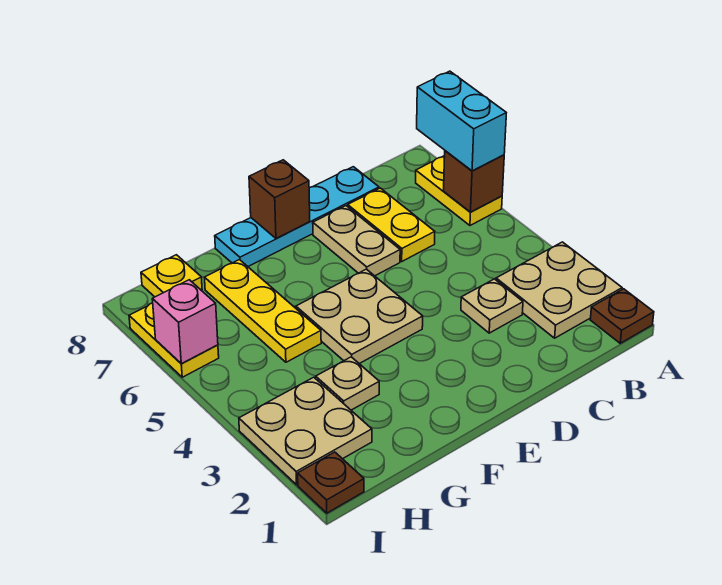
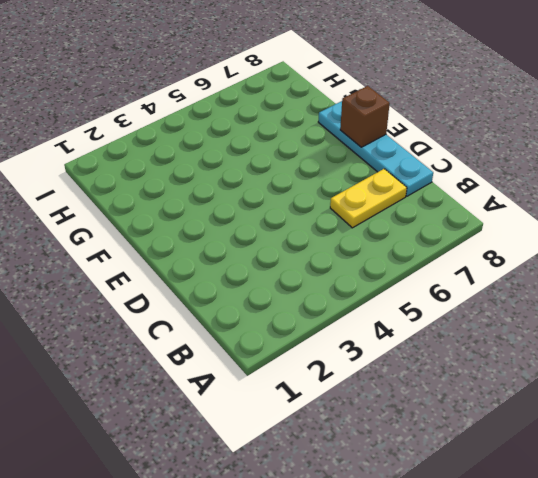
none -> brown plate A1 level 1
none -> tan plate A2:B3 level 1
none -> yellow plate A6:A7 level 1

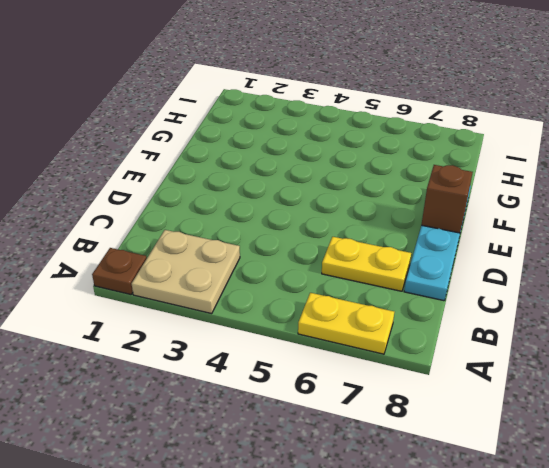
none -> tan plate C3 level 1
none -> tan plate D6:D7 level 1
none -> tan plate E4:F5 level 1

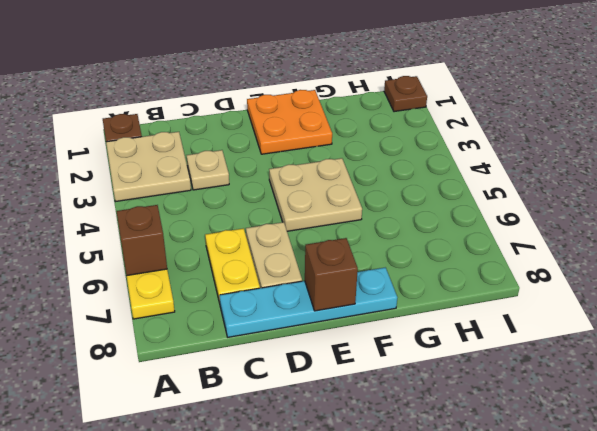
orange plate E1:F2 level 1 -> none
none -> tan plate G3 level 1
none -> yellow plate G5:G7 level 1
none -> tan plate H2:I3 level 1

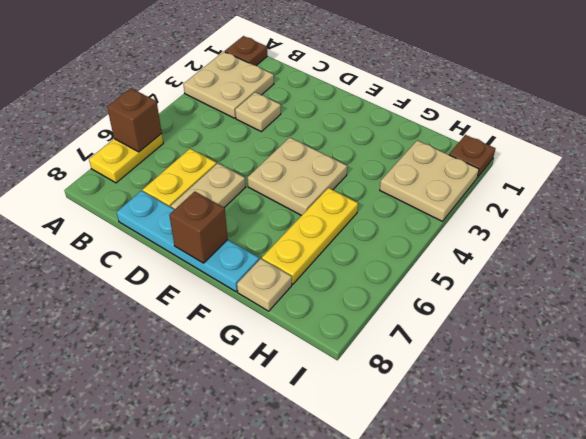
tan plate G8 level 1 -> tan plate G3 level 1
none -> yellow plate H8 level 1
none -> yellow plate I6:I7 level 1
none -> pink brick I6 level 2

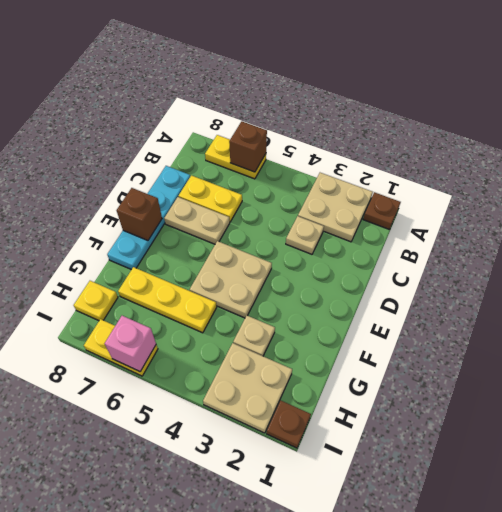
none -> cyan brick A6:A7 level 3

